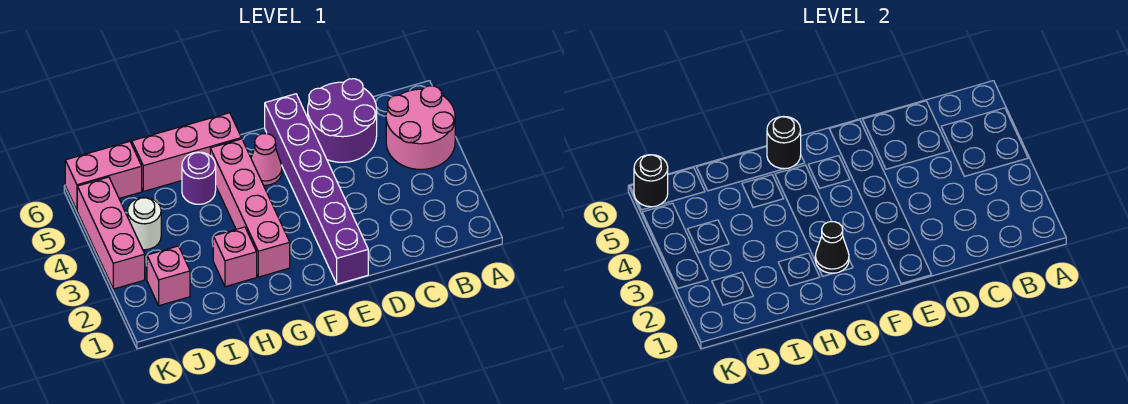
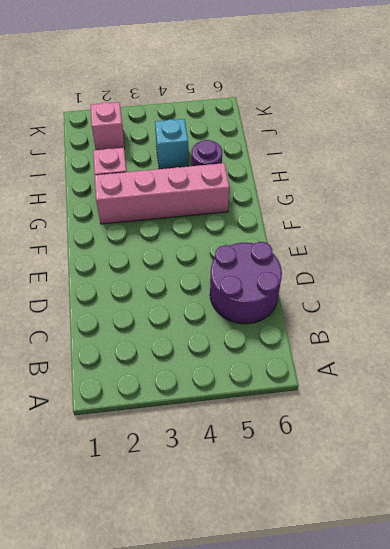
cyan brick I4 level 1 -> none
none -> pink round brick A4:B5 level 1
none -> purple brick E1:E6 level 1
none -> pink cone F5 level 1

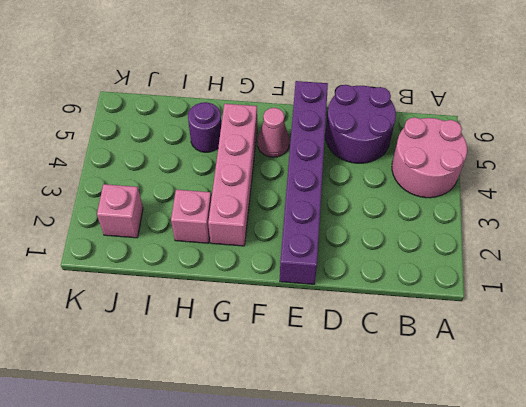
none -> pink brick G6:I6 level 1
none -> white round brick J4 level 1
none -> pink brick J6:K6 level 1

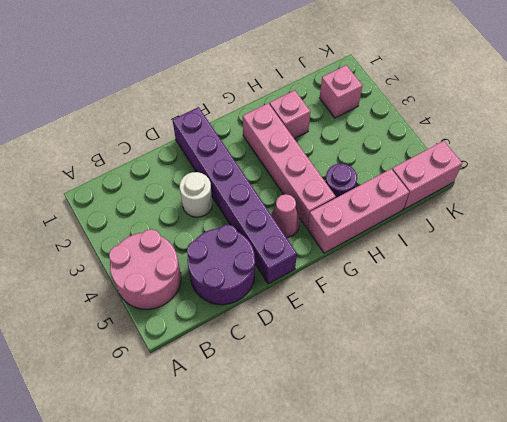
white round brick D3 level 1 -> white round brick J4 level 1
none -> pink brick K3:K5 level 1
none -> black cone G2 level 2
none -> black round brick G6 level 2

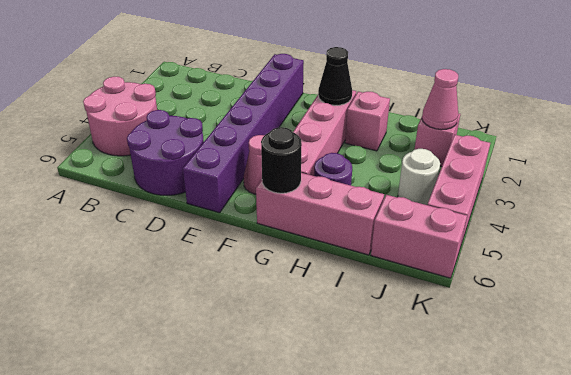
pink cone J2 level 2 -> none
none -> black round brick K6 level 2

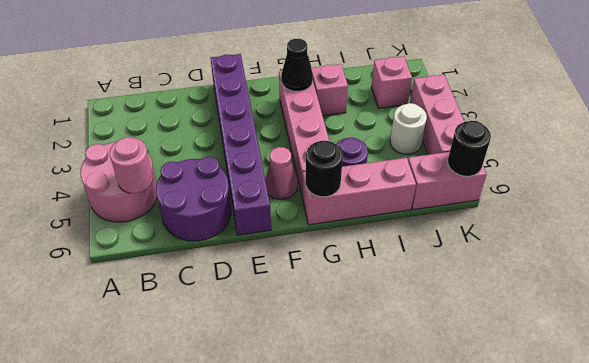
pink round brick B5 level 2 -> none

